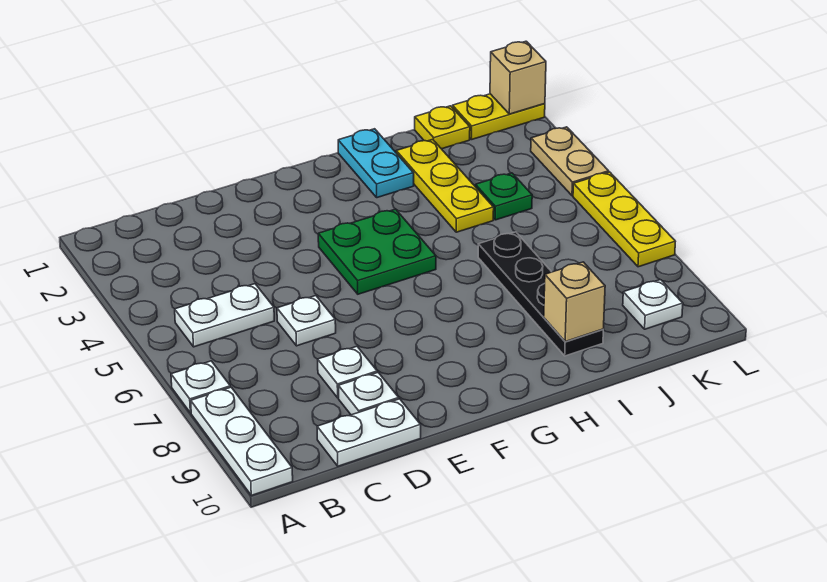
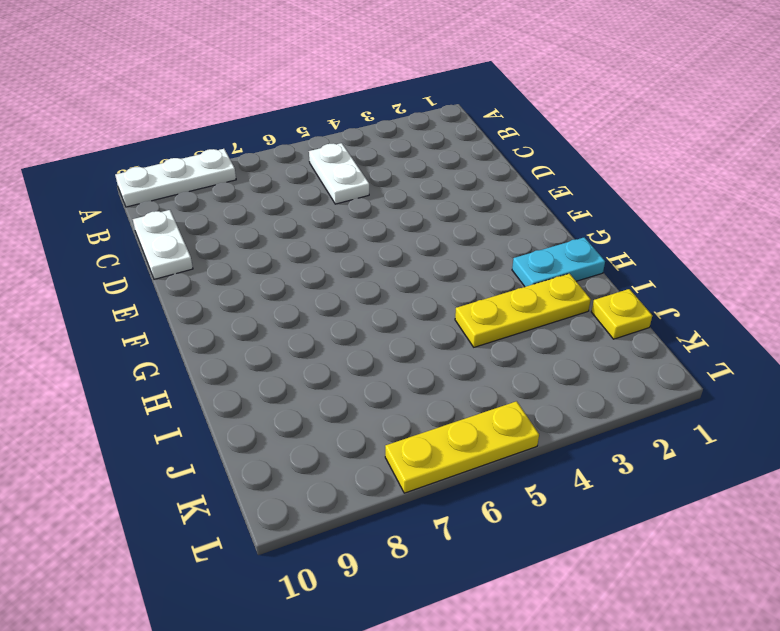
none -> white plate A7 level 1
none -> white plate D6 level 1
none -> white plate D8 level 1

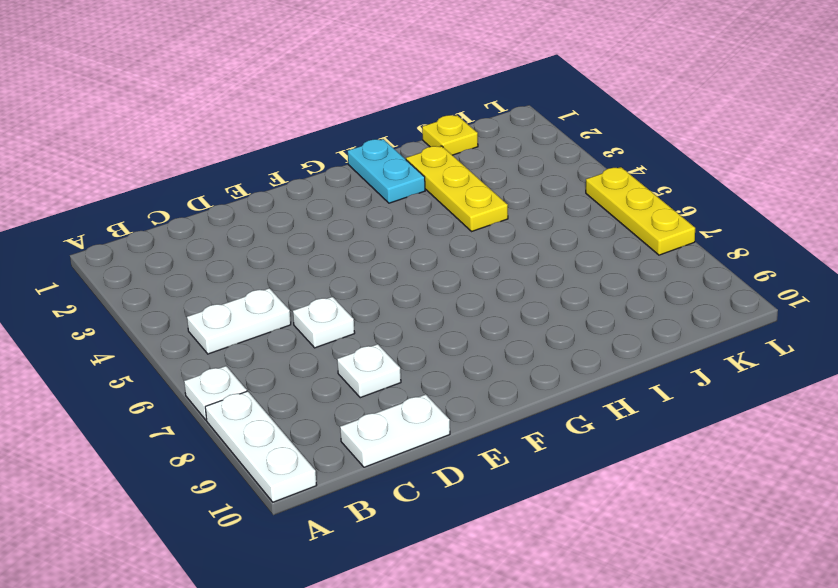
none -> white plate D9 level 1
none -> green plate F4:G5 level 1
none -> black plate I6:I9 level 1

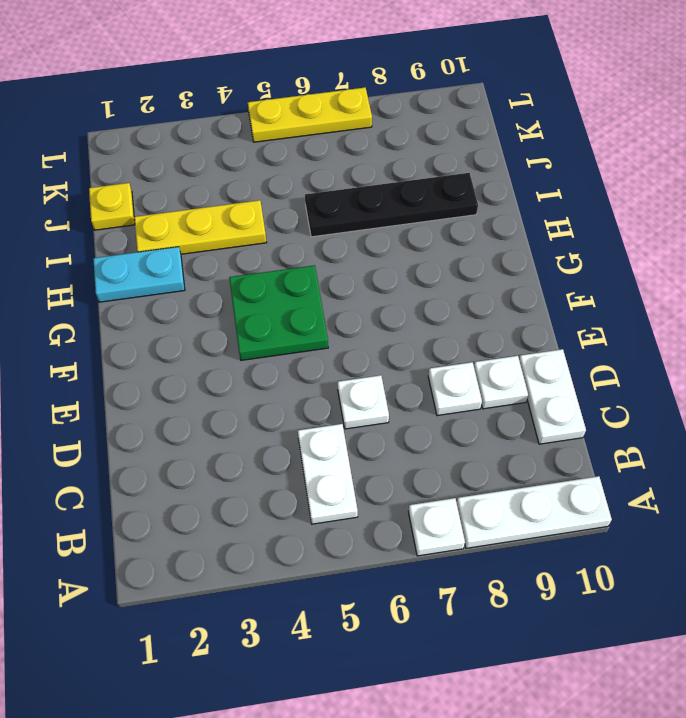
none -> green plate J4 level 1
none -> yellow plate K1:L1 level 1
none -> white plate K9 level 1

